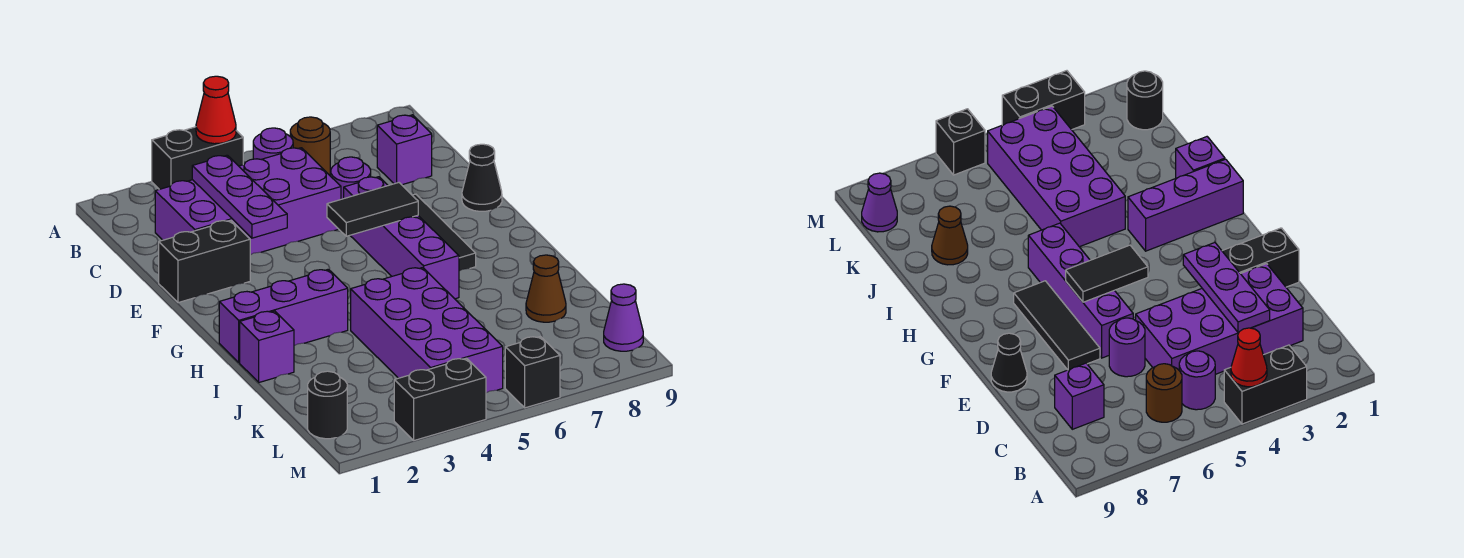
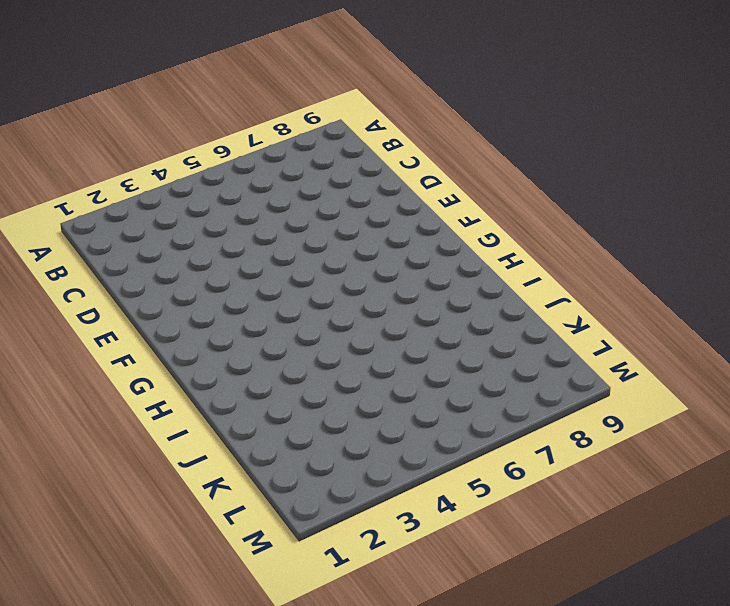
none -> black brick A3:A4 level 1
none -> purple round brick B5 level 1
none -> brown round brick B6 level 1

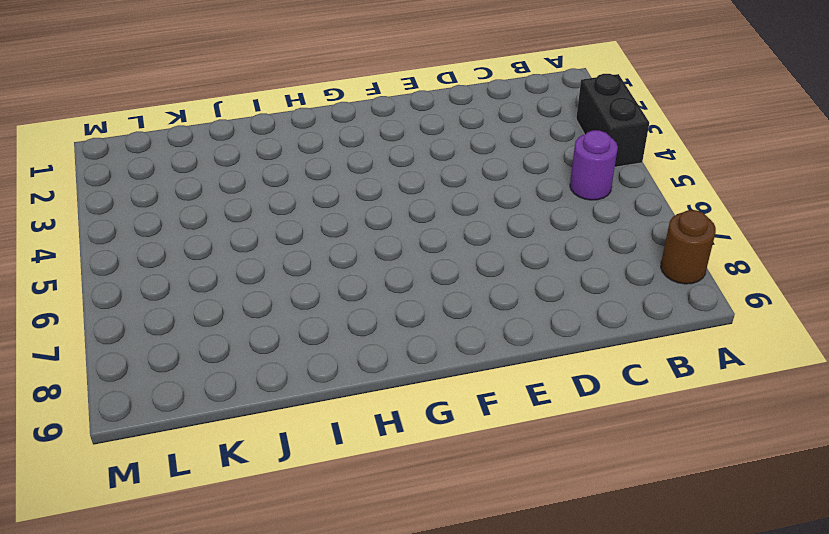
brown round brick A8 level 1 -> brown round brick B6 level 1
none -> purple brick C2:D5 level 1
none -> purple brick C8 level 1
none -> purple round brick D6 level 1

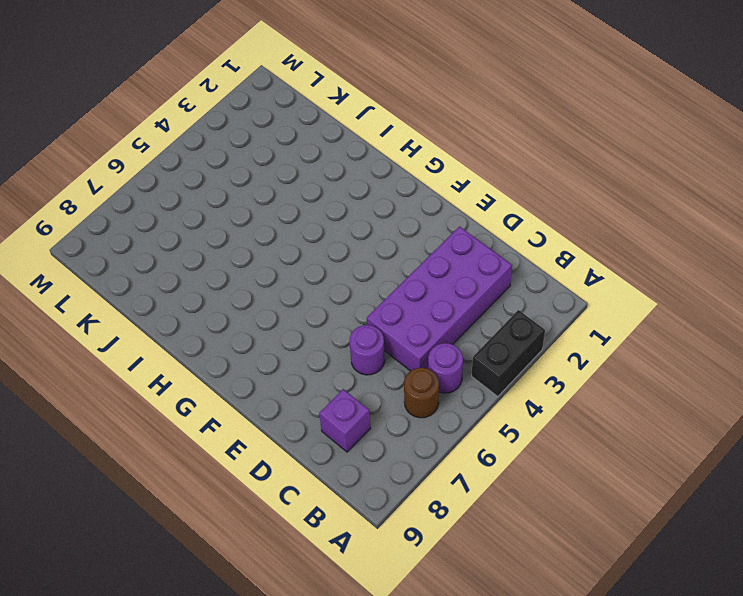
none -> black brick E1:E2 level 1
none -> purple brick E6:H6 level 1
none -> black tile E7:G7 level 1

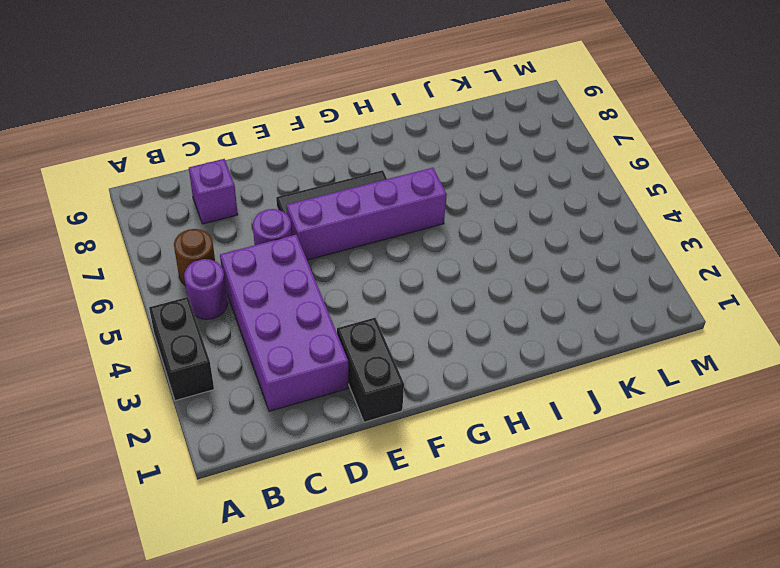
none -> black cone E9 level 1
none -> purple brick H1:H3 level 1
none -> purple brick I1 level 1

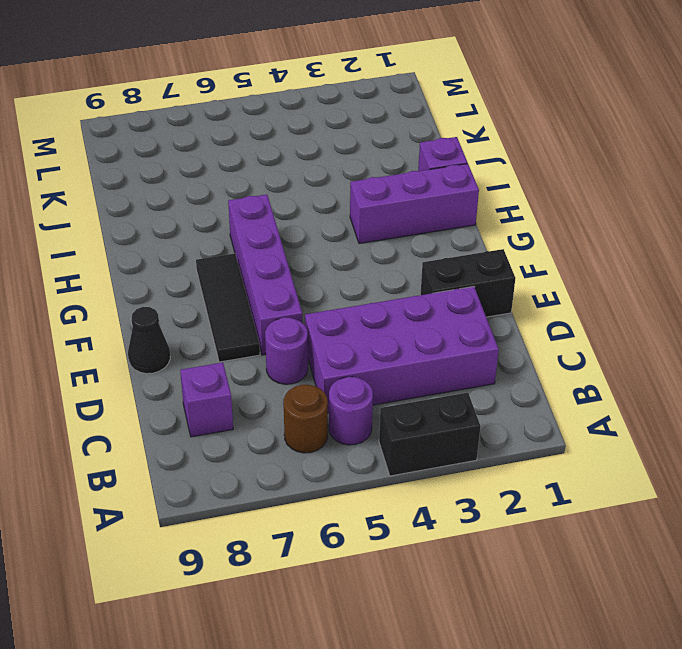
none -> purple brick I4:L5 level 1
none -> brown cone J8 level 1
none -> black round brick L1 level 1

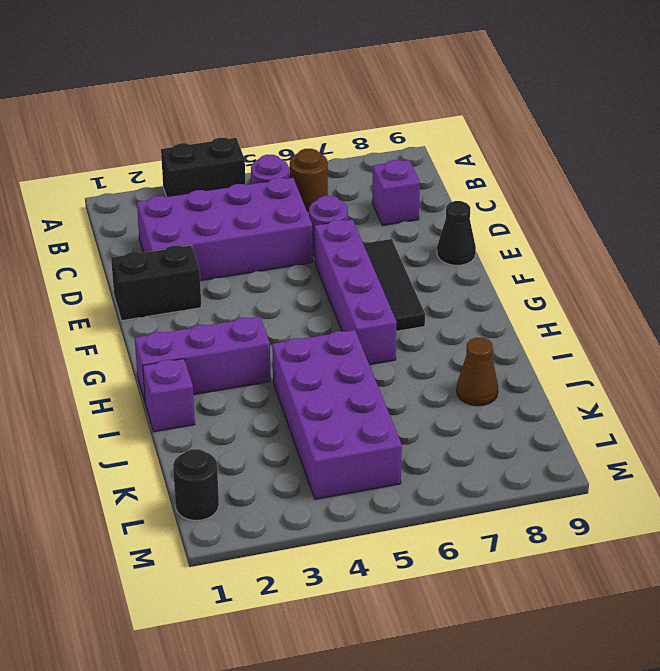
none -> purple cone L9 level 1
none -> black brick M3:M4 level 1
none -> black brick M6 level 1

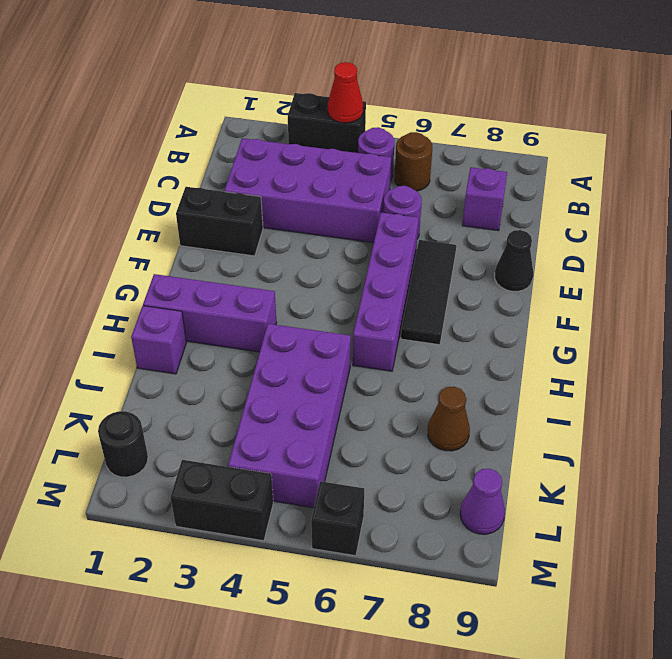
none -> purple plate C3:E3 level 2
none -> black tile F5:F6 level 2

